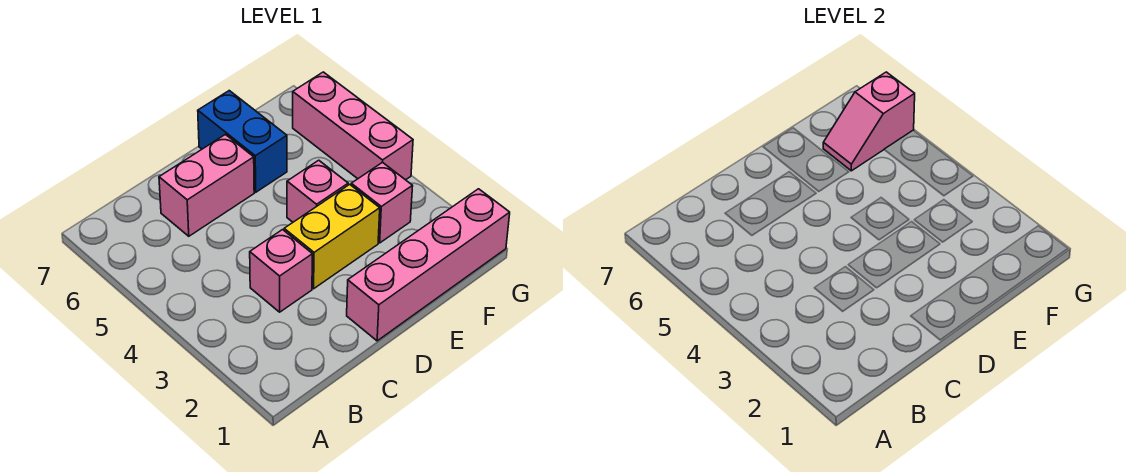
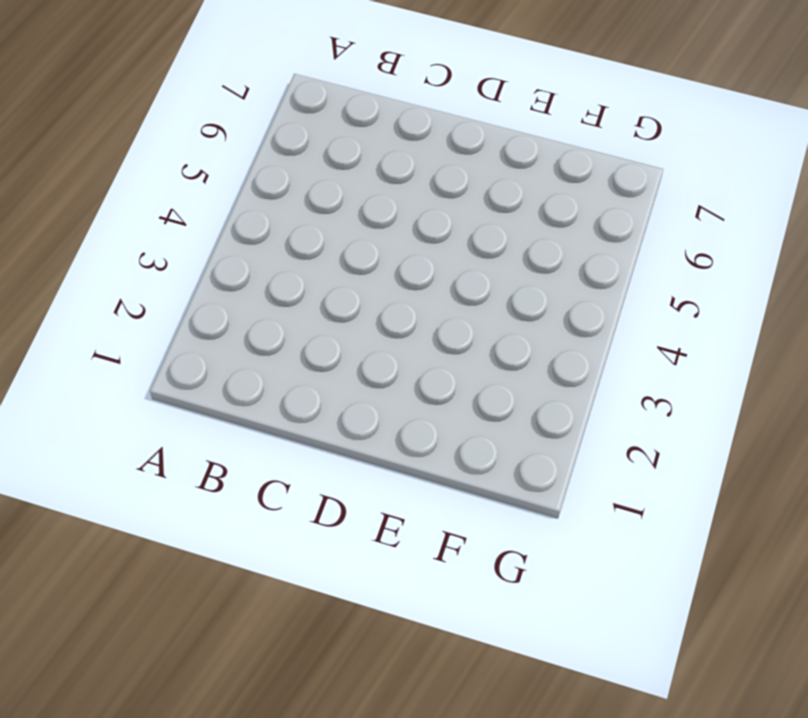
none -> pink brick C3 level 1
none -> pink brick C6:D6 level 1

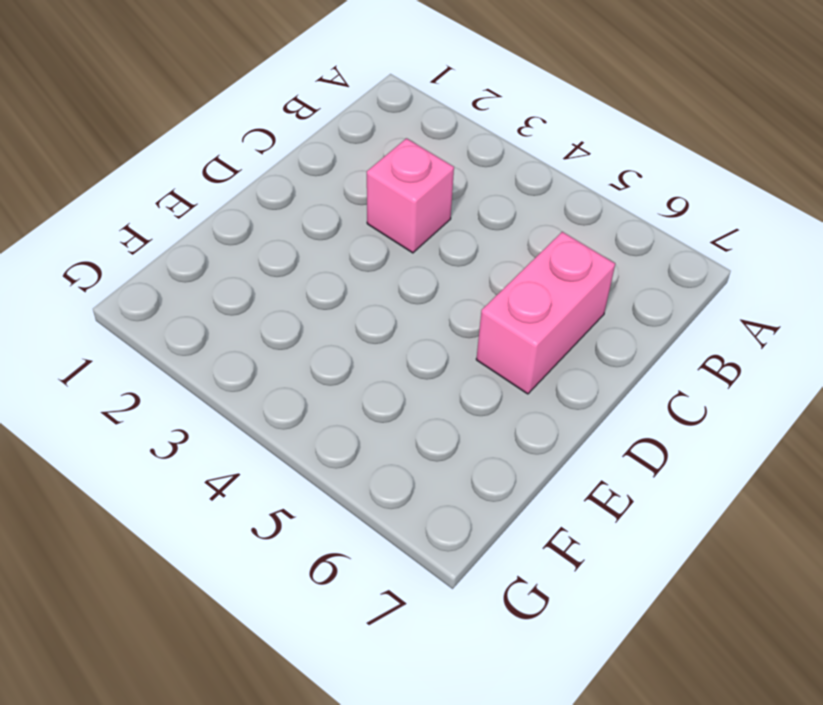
none -> pink brick D1:G1 level 1
none -> yellow brick D3:E3 level 1

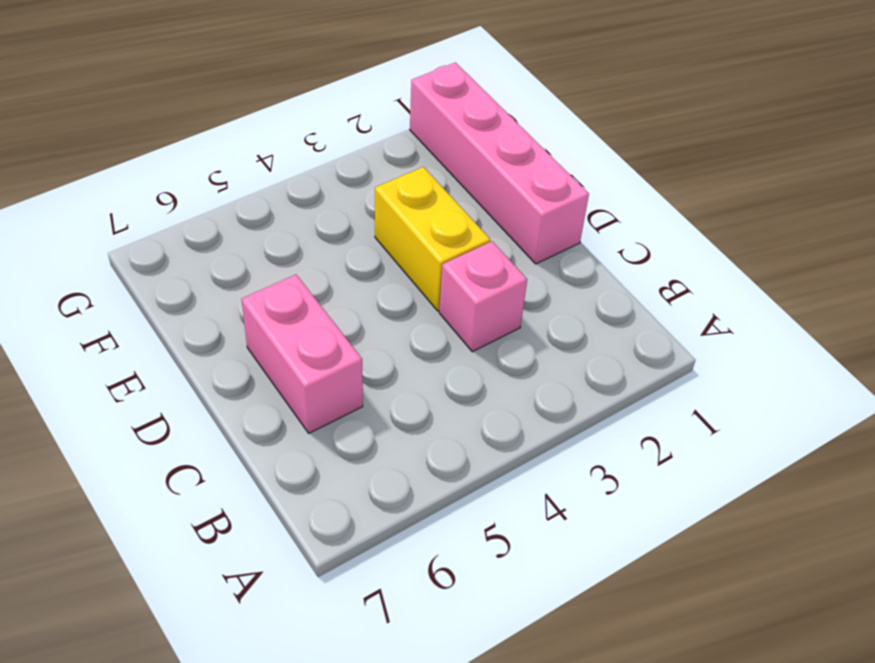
none -> pink brick E4 level 1
none -> blue brick E6:E7 level 1

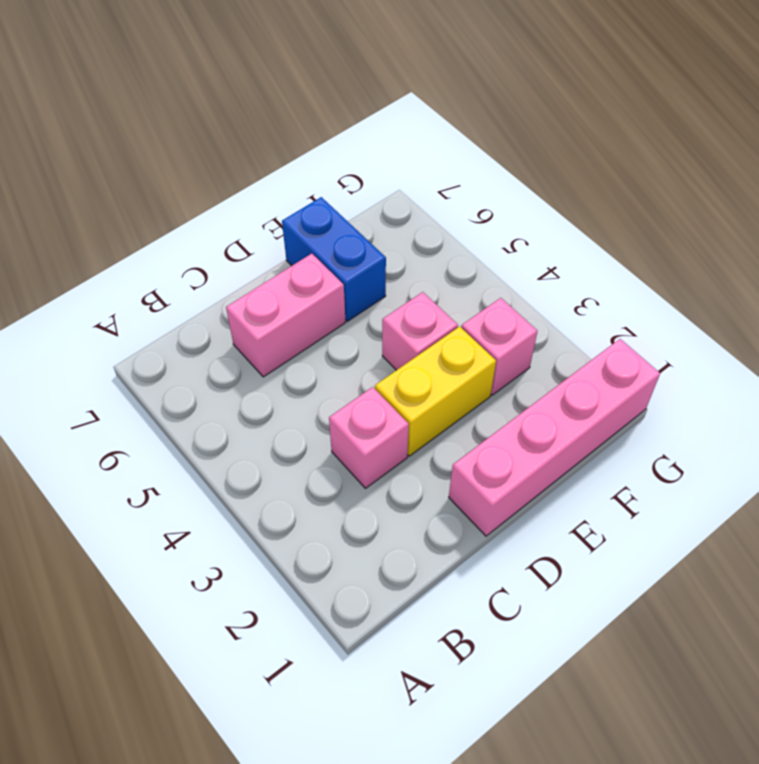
none -> pink brick G4:G6 level 1
none -> pink slope F6:G6 level 2 top G

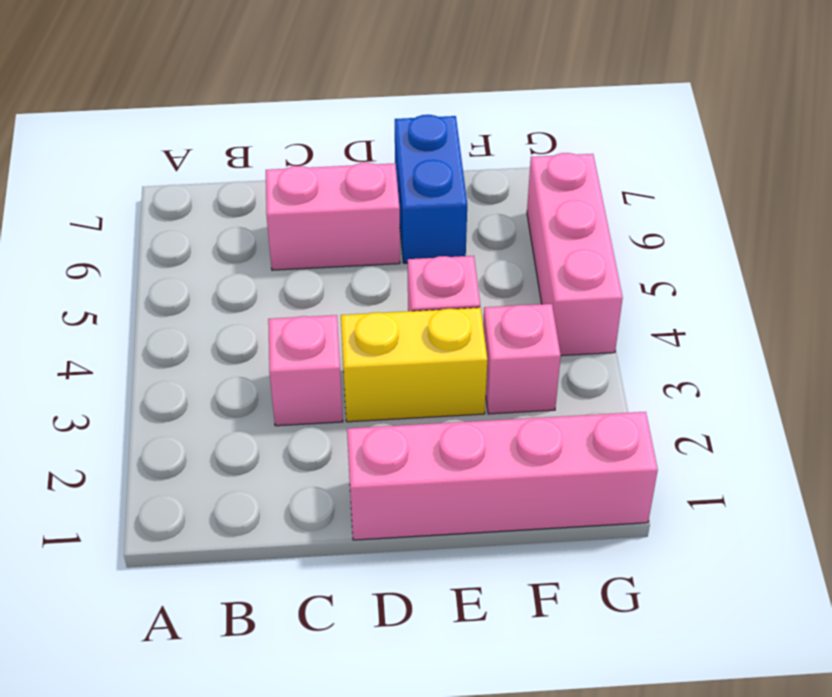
none -> pink slope F6:G6 level 2 top G

